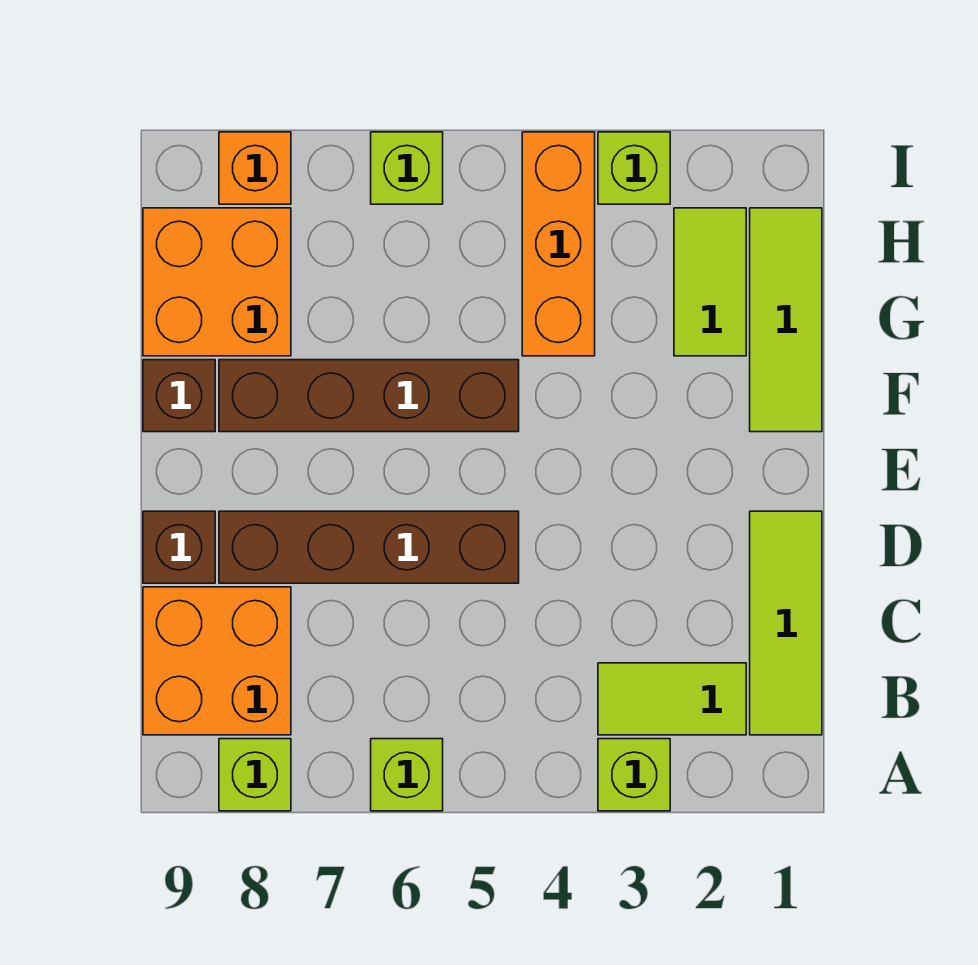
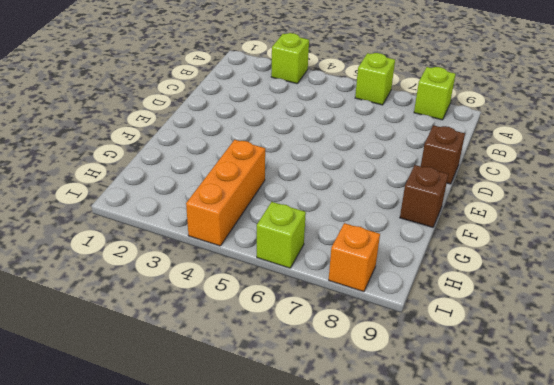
none -> lime tile B1:D1 level 1
none -> lime tile B2:B3 level 1
none -> orange brick B8:C9 level 1

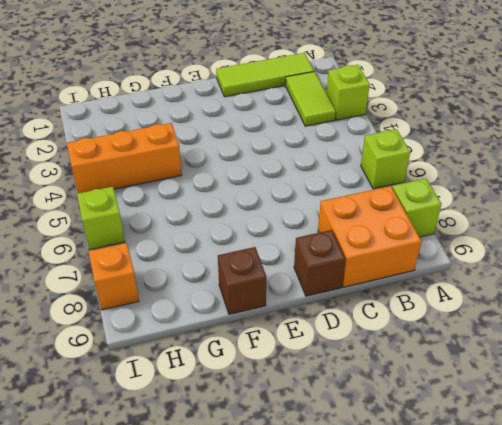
none -> brown brick D5:D8 level 1
none -> lime tile F1:H1 level 1
none -> brown brick F5:F8 level 1

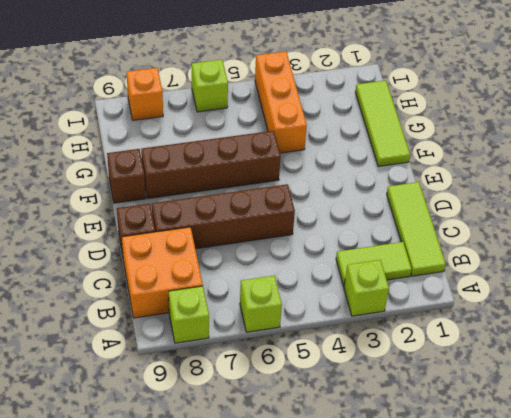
none -> lime tile G2:H2 level 1
none -> orange brick G8:H9 level 1
none -> lime brick I3 level 1

